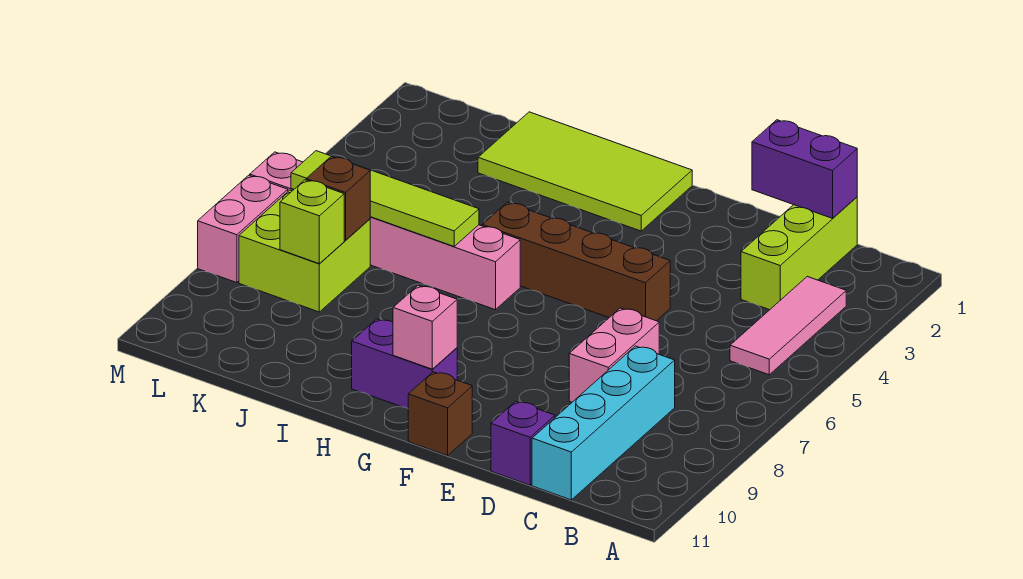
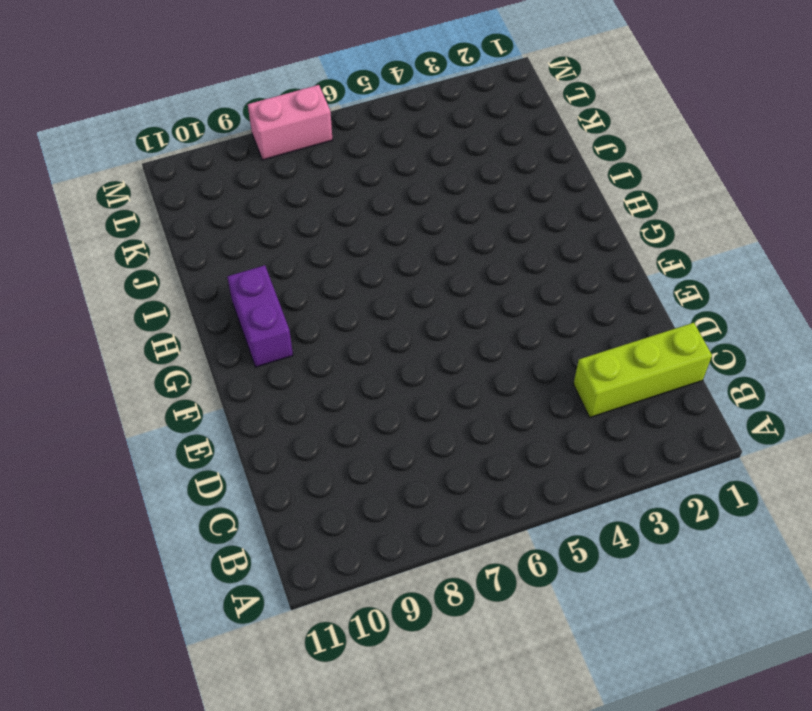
none -> pink tile B3:B5 level 1
none -> cyan brick C8:C11 level 1
none -> pink brick D7:D8 level 1

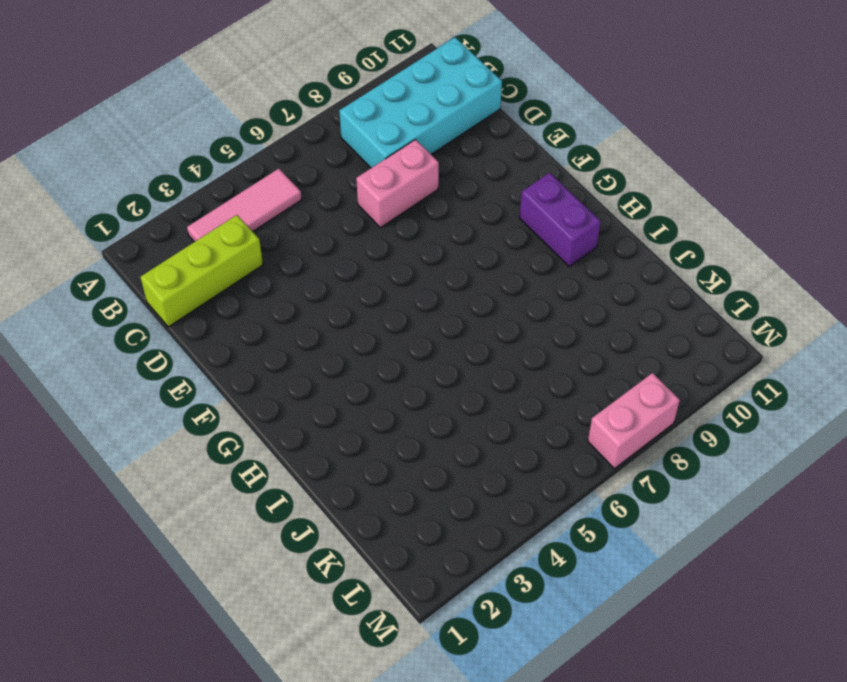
cyan brick B8:C11 level 1 -> cyan brick C8:C11 level 1
none -> purple brick D11 level 1
none -> brown brick E5:H5 level 1
none -> brown brick F11 level 1

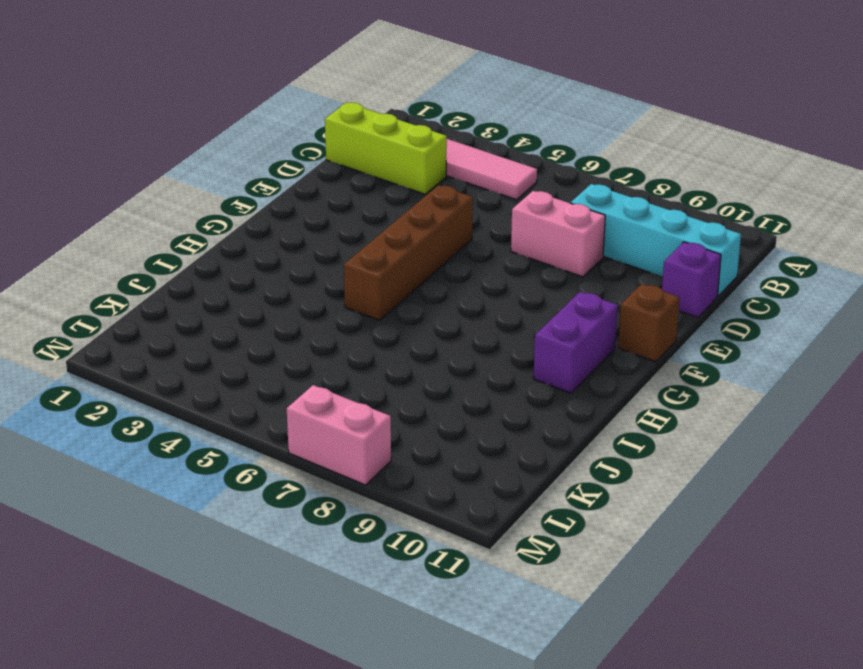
none -> lime tile G1:J2 level 1
none -> pink brick H6:M6 level 1
none -> lime brick K7:L8 level 1

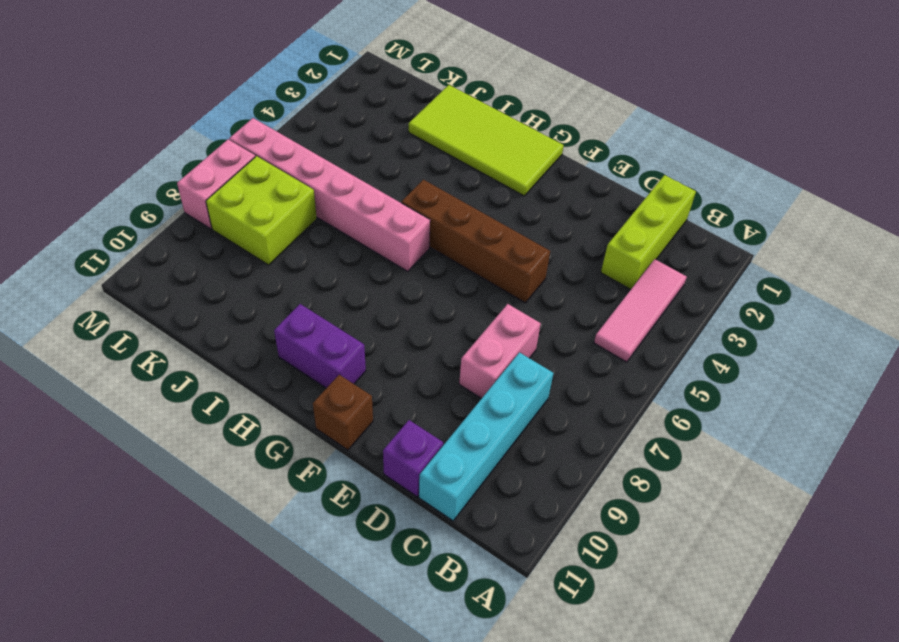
none -> purple brick C1:D1 level 2
none -> pink brick G10 level 2
none -> lime tile I6:L6 level 2

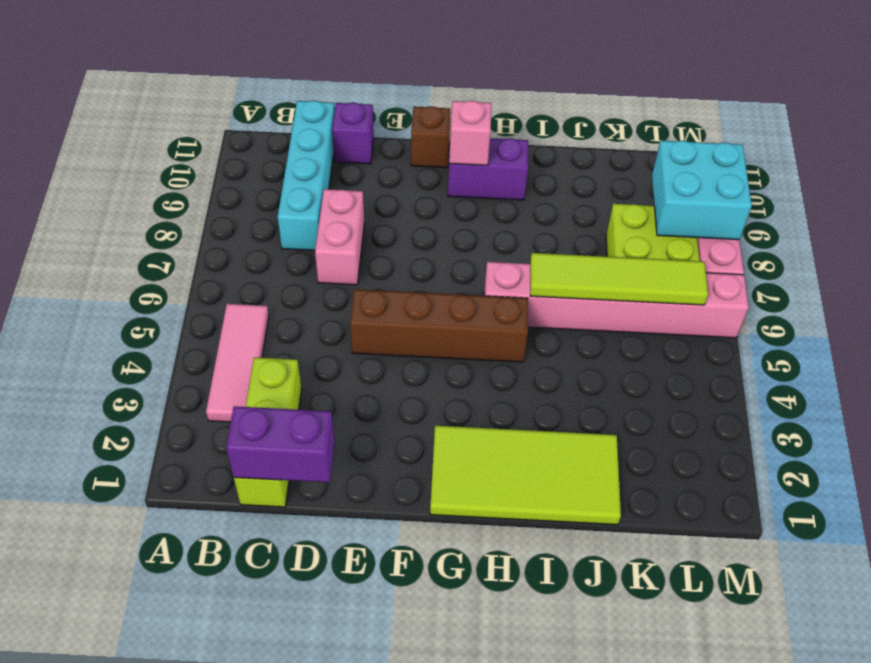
cyan brick L8:M9 level 2 -> none
none -> brown brick K7 level 2
none -> lime brick K8 level 2

